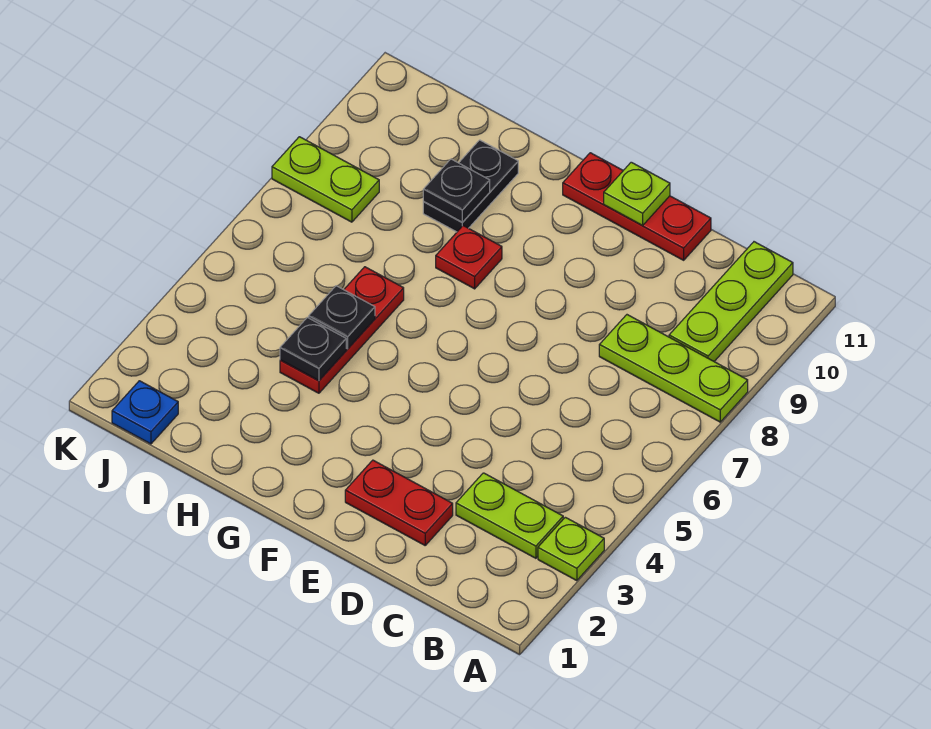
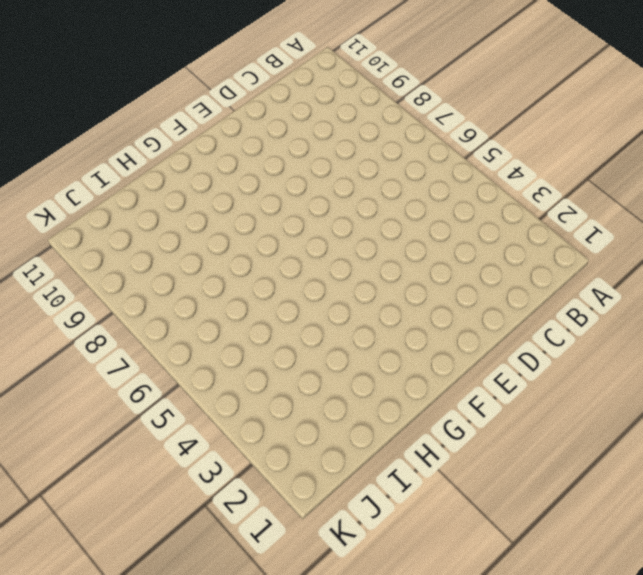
none -> lime plate A3 level 1
none -> lime plate A8:C8 level 1
none -> lime plate B3:C3 level 1

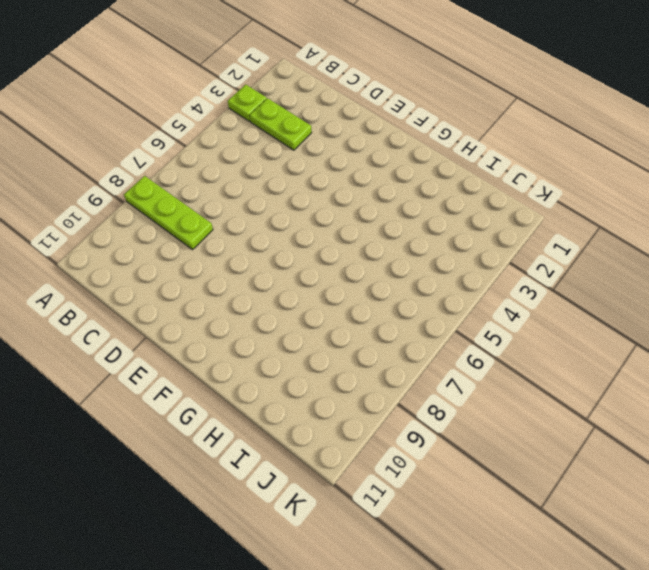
none -> lime plate B9:B11 level 1
none -> red plate D2:E2 level 1
none -> red plate D11:F11 level 1

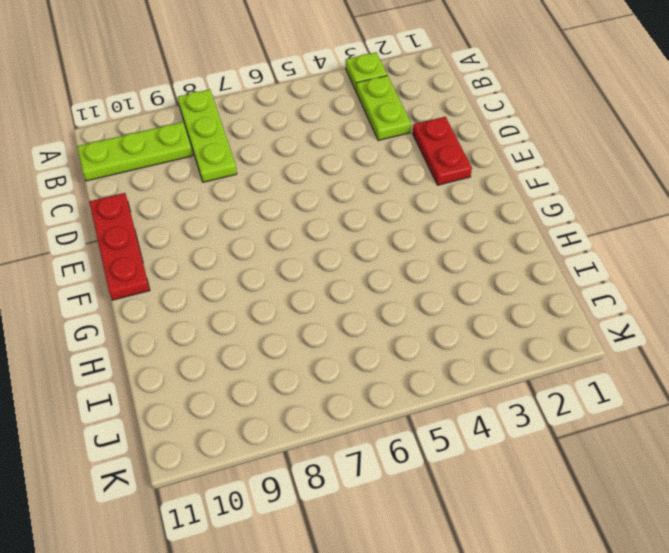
none -> red plate G8 level 1
none -> red plate H4:H6 level 1
none -> black plate H9:H10 level 1

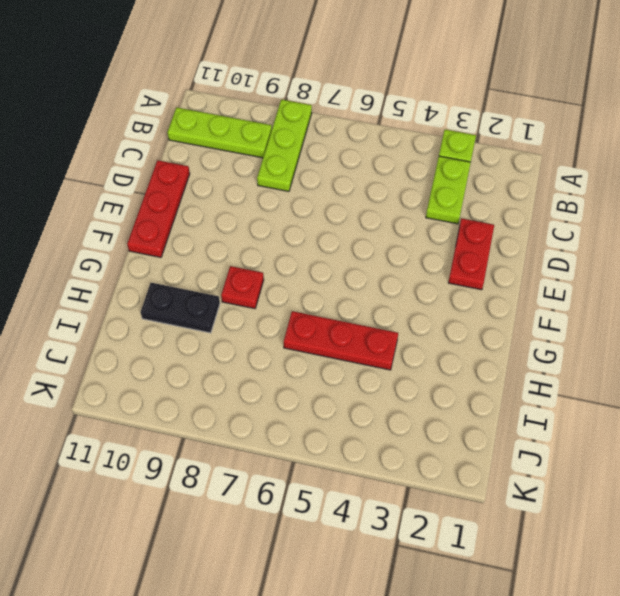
none -> blue plate J1 level 1
none -> lime plate J8:K8 level 1
none -> lime plate E11 level 2

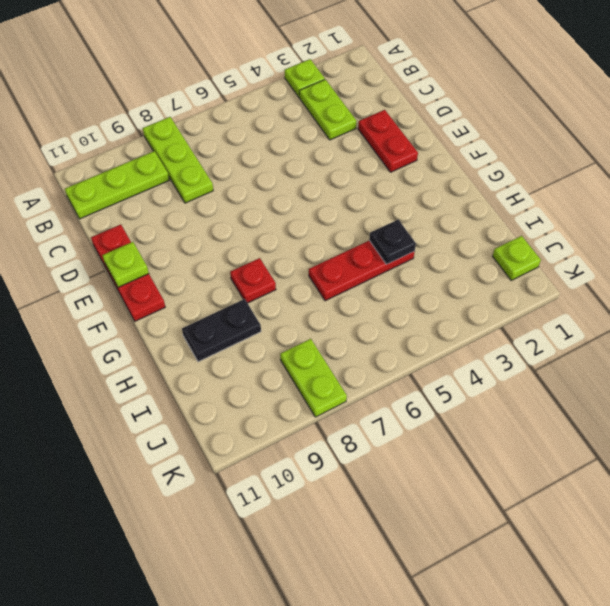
lime plate J1 level 1 -> blue plate J1 level 1
none -> black plate H5 level 2
none -> black plate H9 level 2

